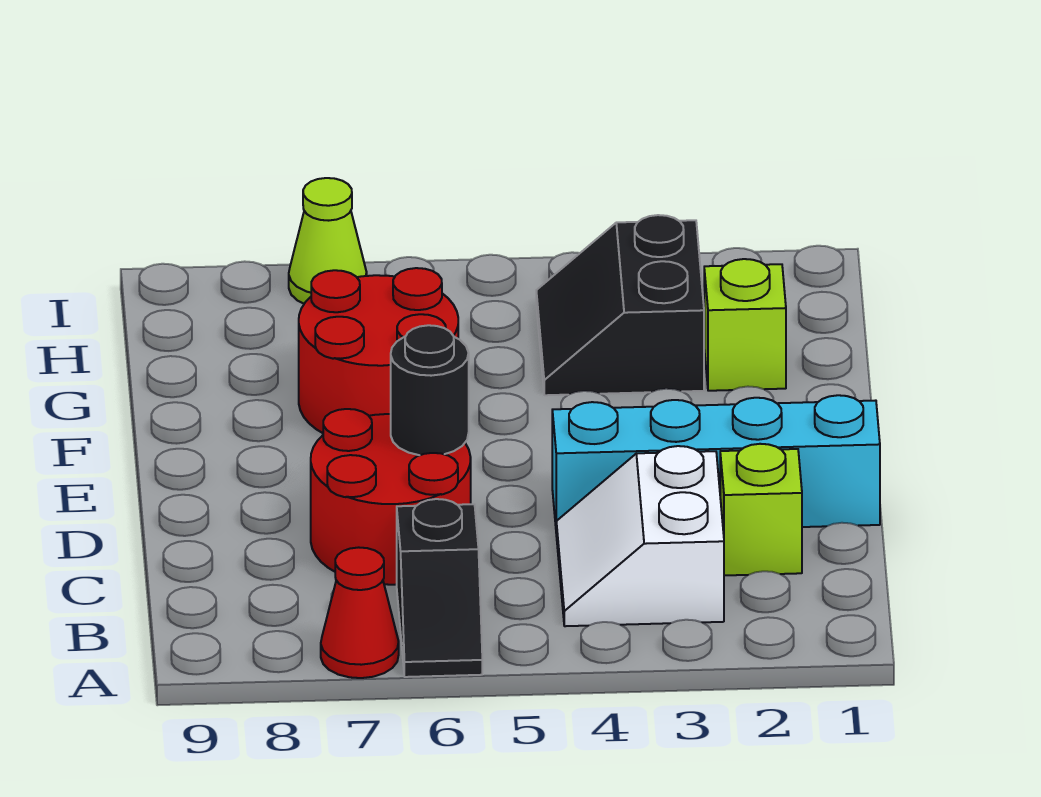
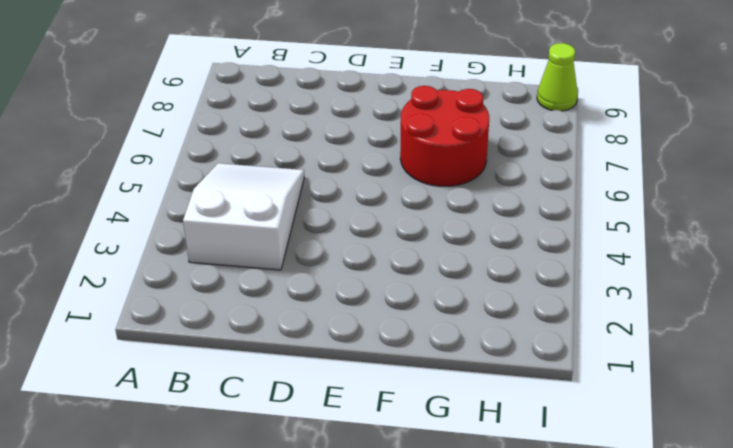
white slope B3:C5 level 1 top 3 -> white slope B3:C4 level 1 top 3
lime cone I9 level 1 -> lime cone I7 level 1
none -> black slope A6:B6 level 1 top B
none -> red cone A7 level 1

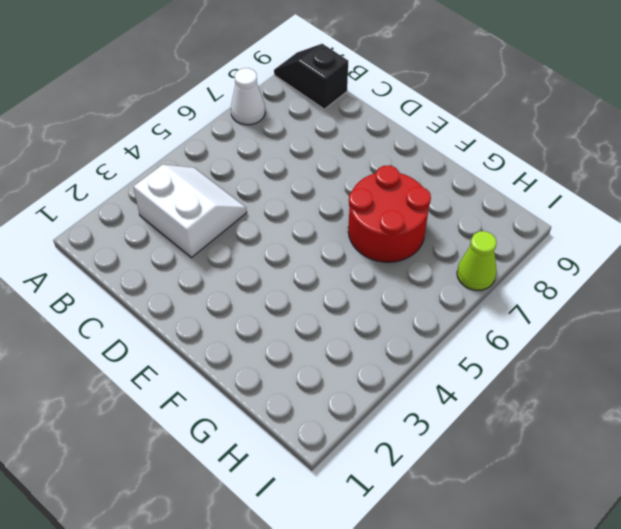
white cone A7 level 1 -> red cone A7 level 1
black slope A9:B9 level 1 top B -> black slope A6:B6 level 1 top B
none -> lime brick C2 level 1
none -> red round brick C6:D7 level 1

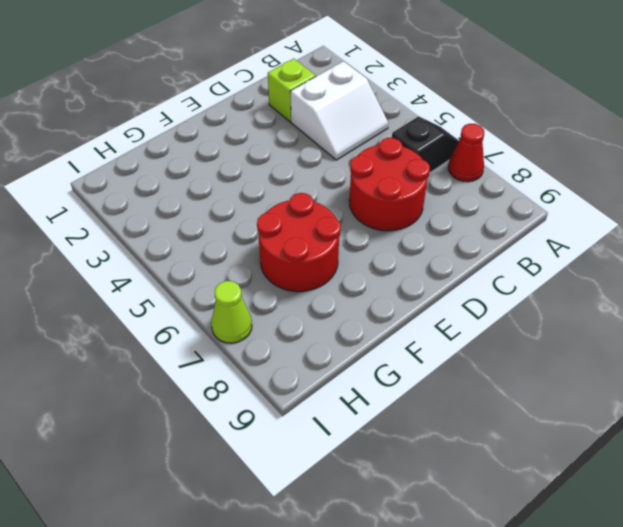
none -> cyan brick D1:D4 level 1
none -> lime brick G2 level 1

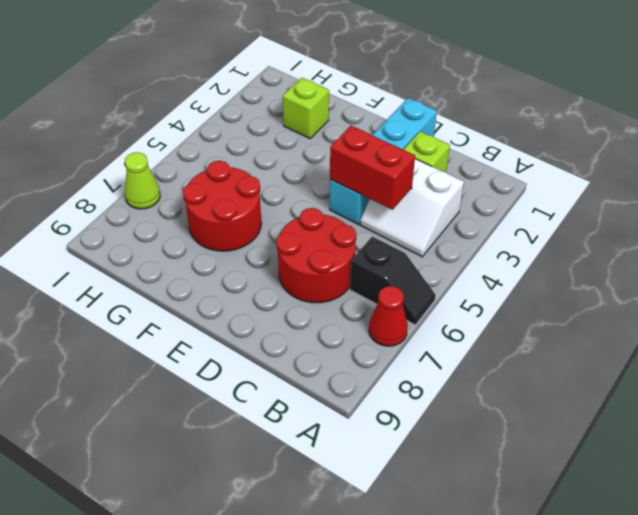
red brick C4:D4 level 2 -> none
none -> black slope G3:H4 level 1 top 3
none -> black round brick D6 level 2

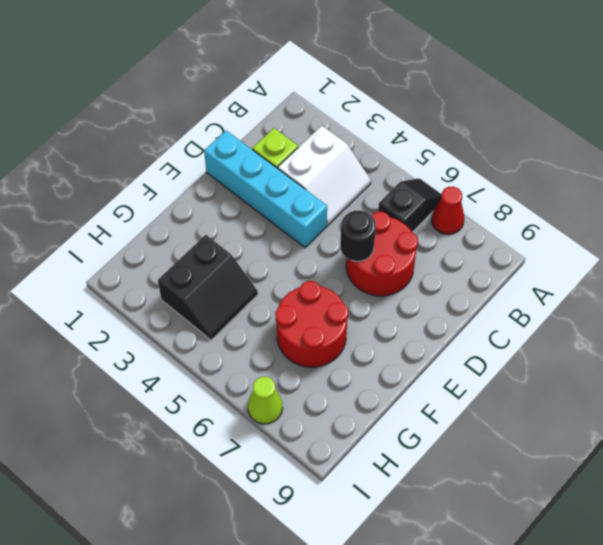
none -> lime brick G2 level 1

